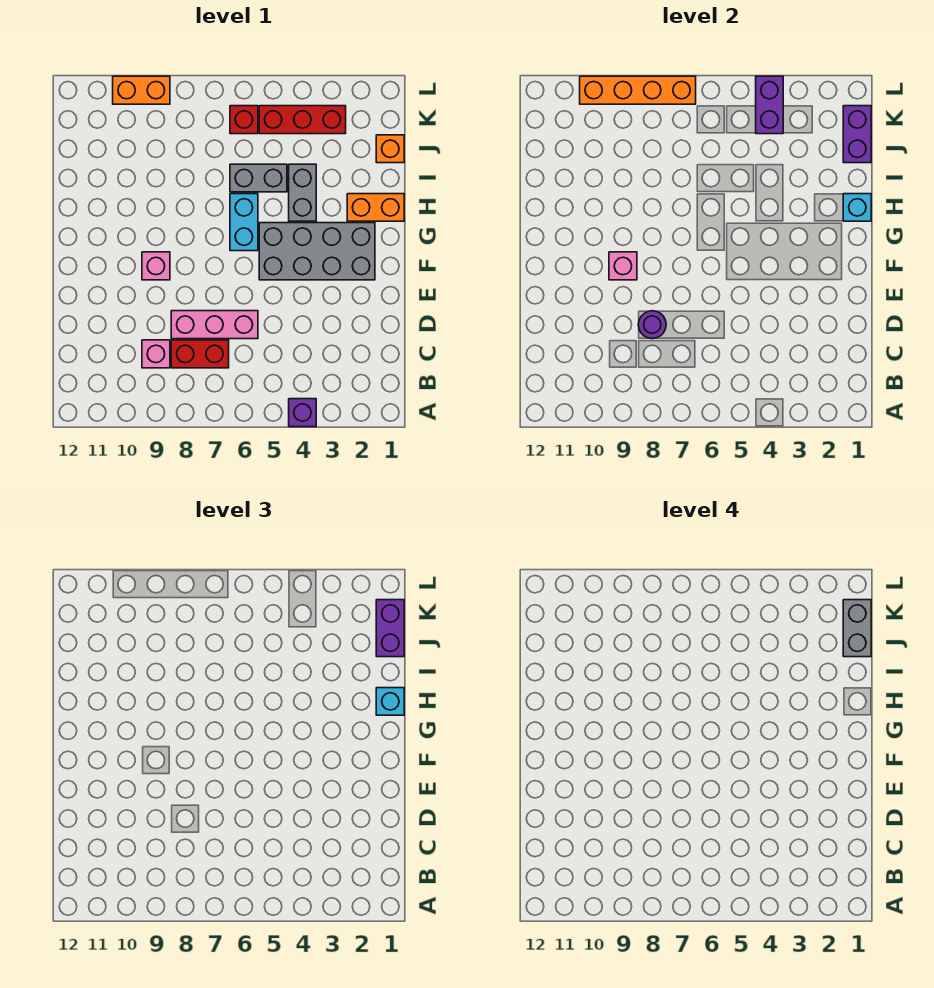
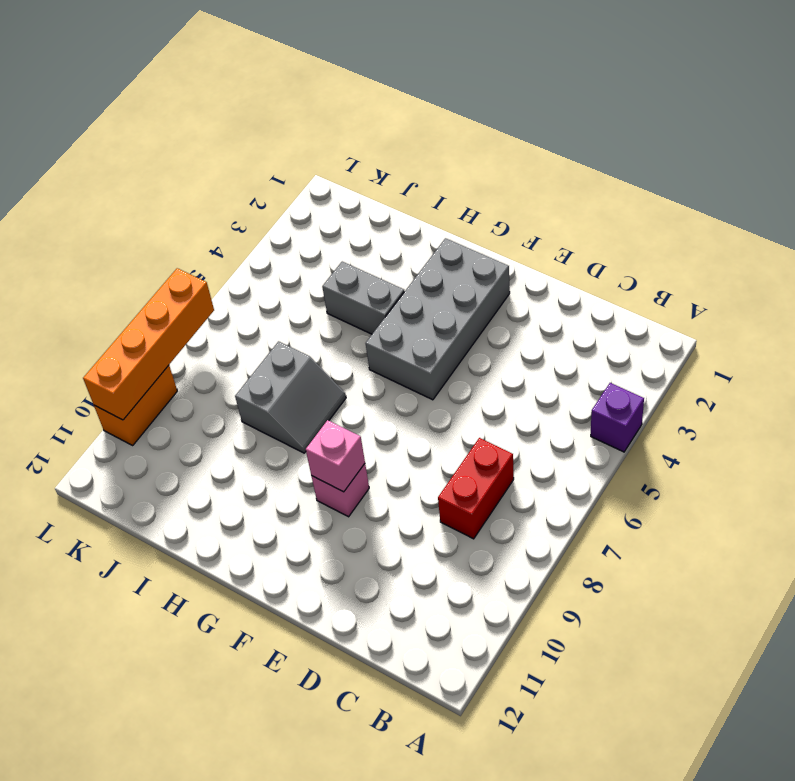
grey slope H7:I8 level 1 top I -> none
none -> pink brick C9 level 1
none -> pink brick D6:D8 level 1
none -> cyan brick G6:H6 level 1

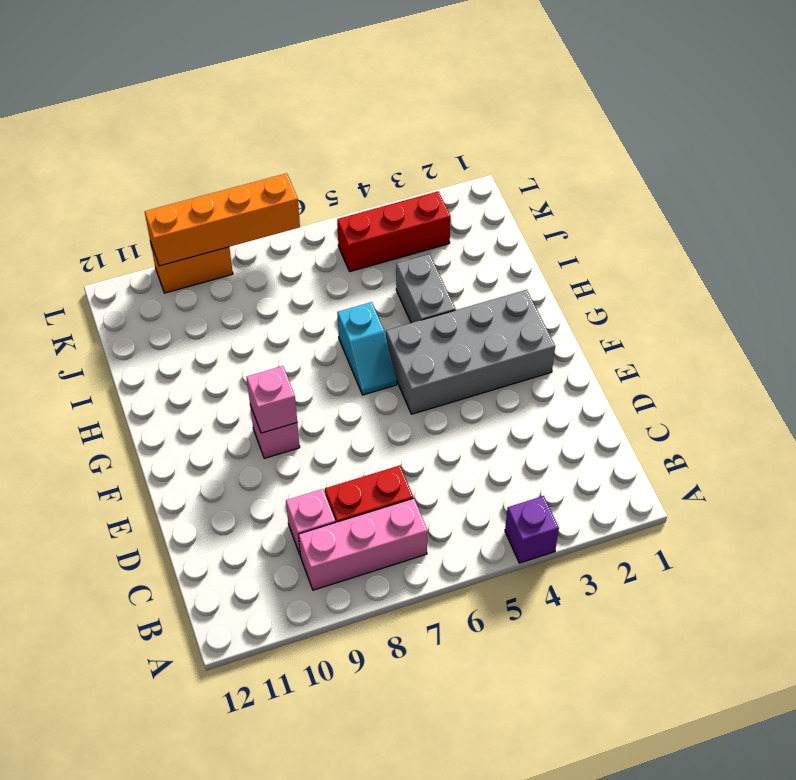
pink brick B7:B9 level 1 -> pink brick D6:D8 level 1
cyan slope G6:H6 level 1 top H -> cyan brick G6:H6 level 1
none -> orange brick H1:H2 level 1
none -> grey brick I5:I6 level 1
none -> orange brick J1 level 1

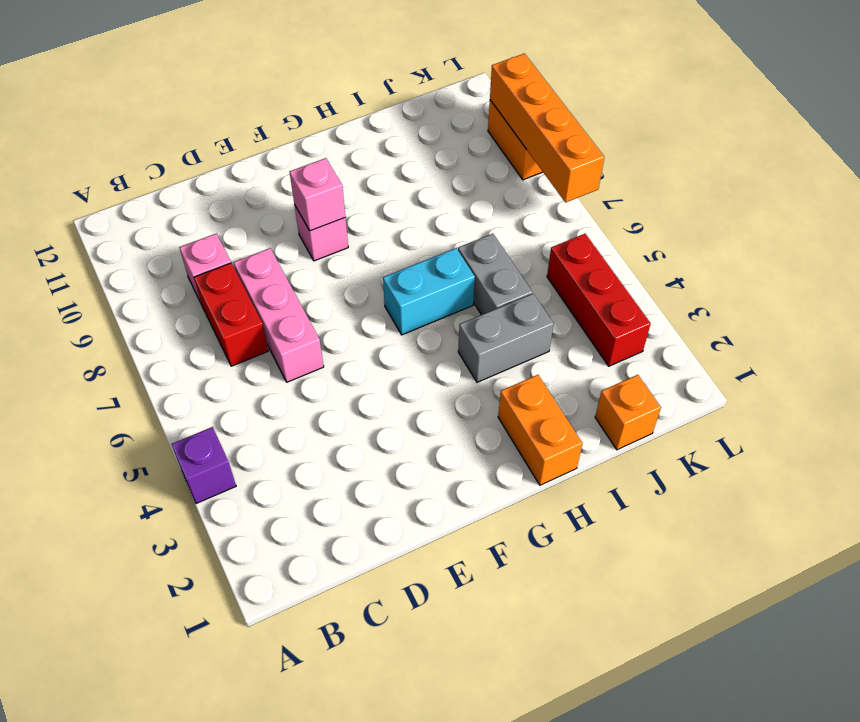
none -> grey brick F2:G5 level 1
none -> red brick K6 level 1
none -> purple round brick D8 level 2

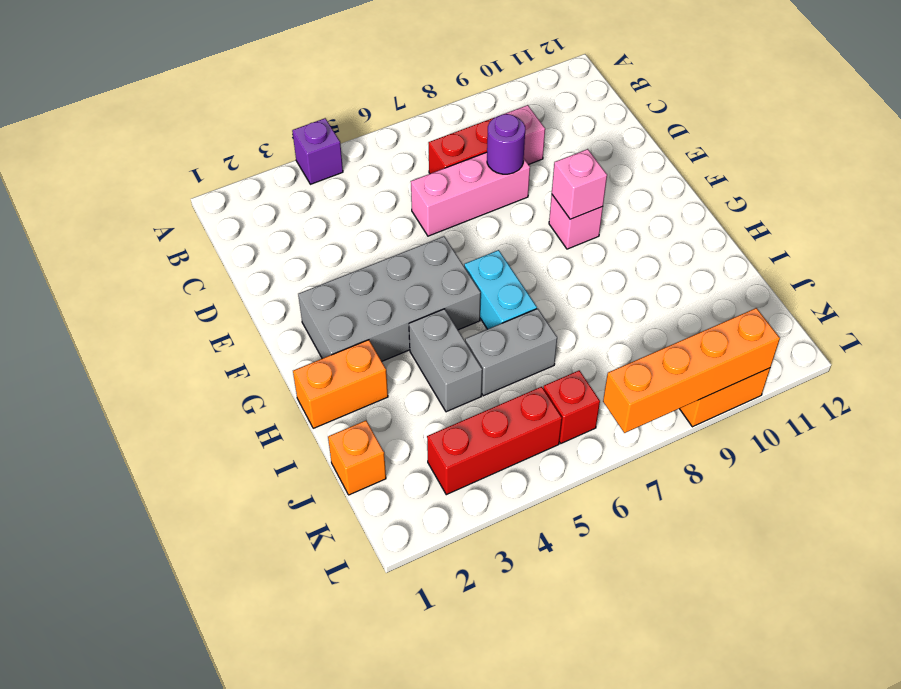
none -> cyan brick H1 level 2
none -> purple brick J1:K1 level 2
none -> purple brick K4:L4 level 2

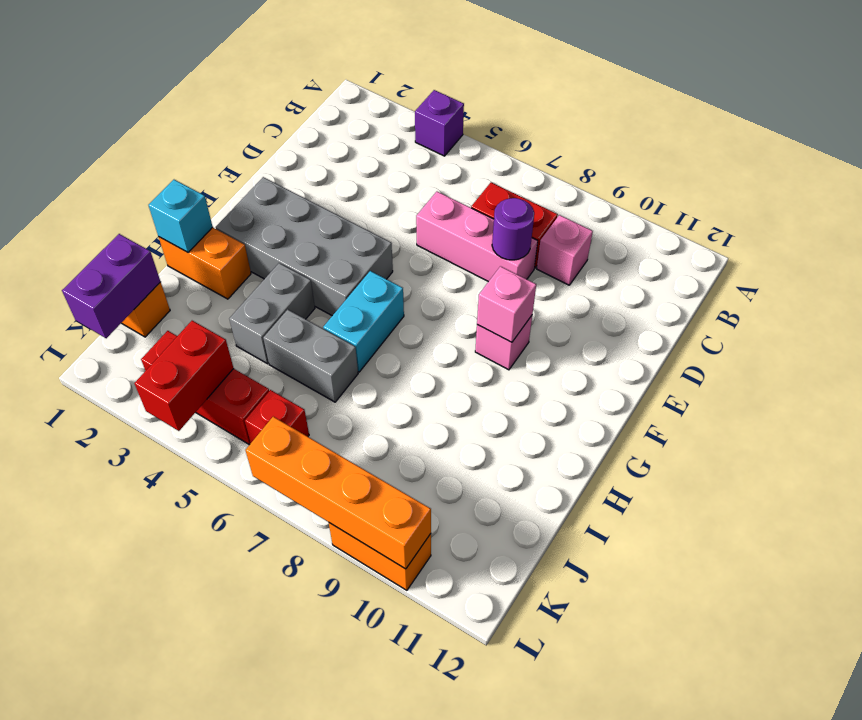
red brick K4:L4 level 2 -> purple brick K4:L4 level 2
none -> cyan brick H1 level 3
none -> purple brick J1:K1 level 3
none -> grey brick J1:K1 level 4

